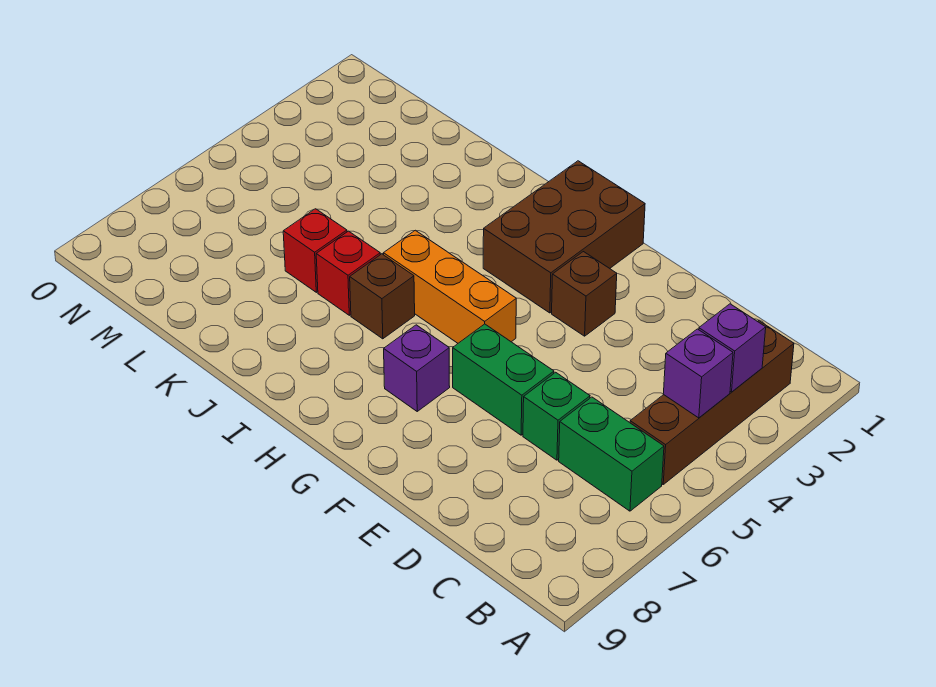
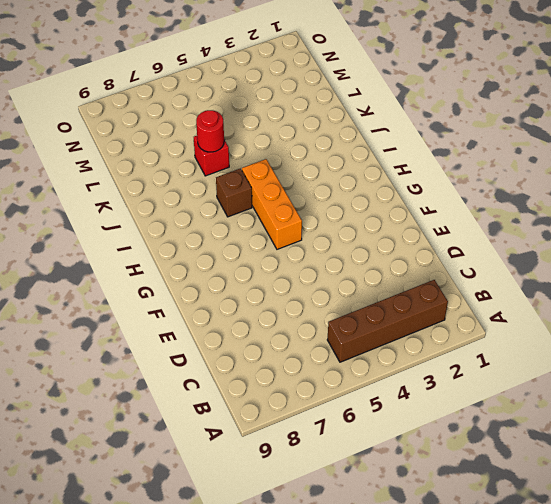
red round brick K6 level 2 -> none
none -> green brick B6:C6 level 1
none -> green brick D6 level 1
none -> green brick E6:F6 level 1

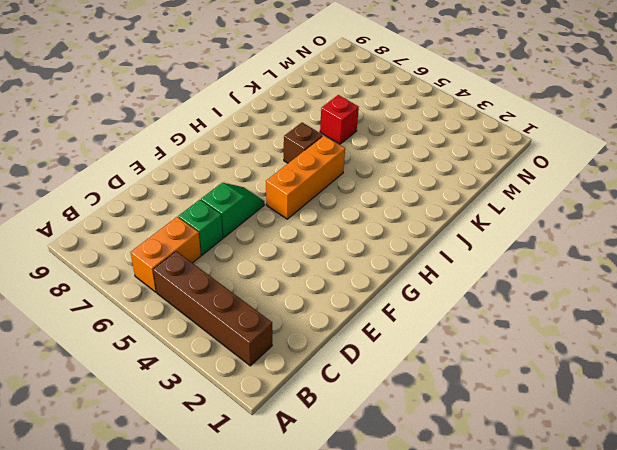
orange brick B6:C6 level 1 -> green brick B6:C6 level 1
green slope E6:F6 level 1 top E -> green brick E6:F6 level 1
none -> brown brick F3 level 1
none -> brown brick G1:H3 level 1
none -> purple brick G7 level 1

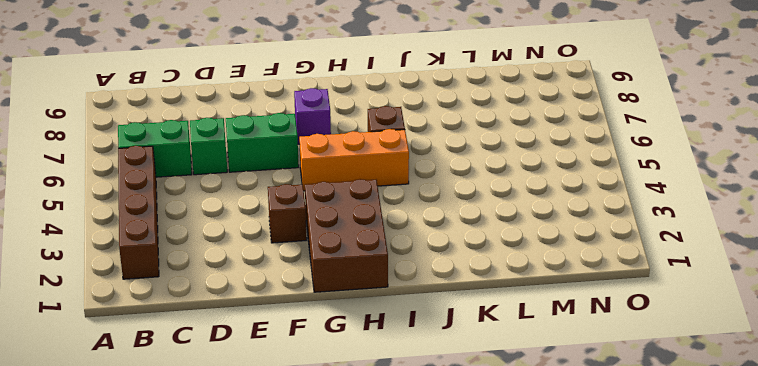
none -> red brick J6 level 1
none -> red brick K6 level 1
none -> purple brick B3 level 2

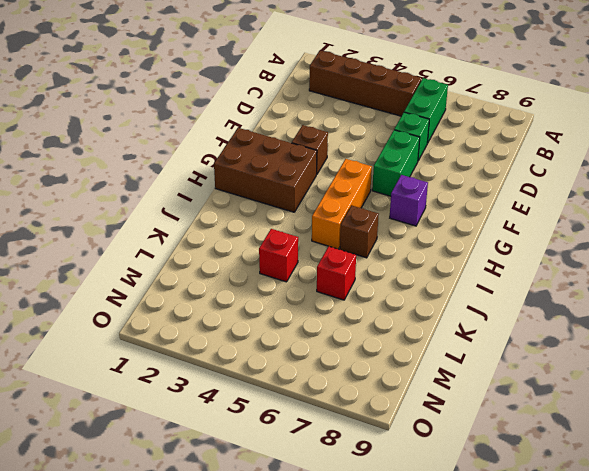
red brick K4 level 1 -> red brick J6 level 1
none -> purple brick B3 level 2
none -> purple brick B4 level 2

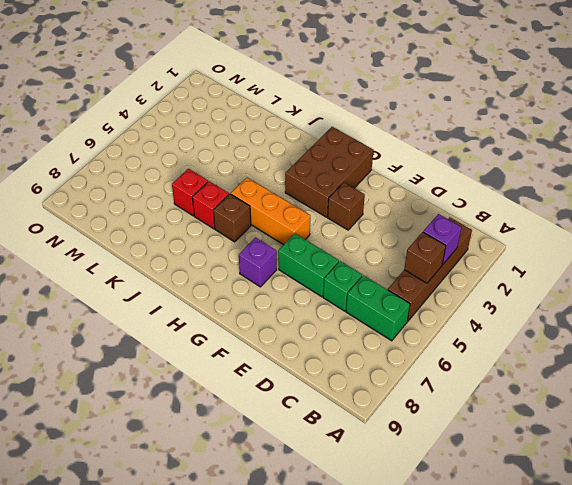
brown brick B4 level 2 -> purple brick B4 level 2

